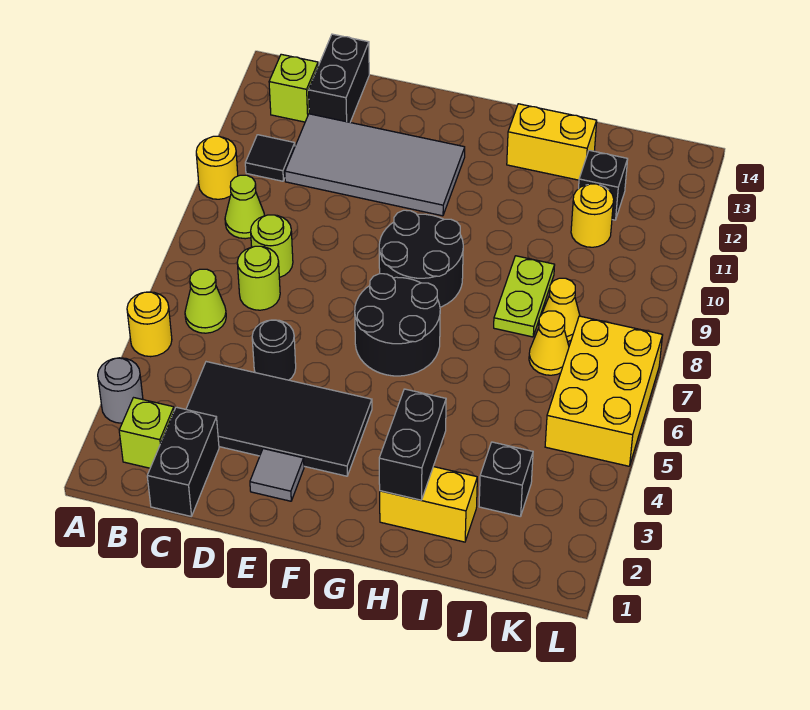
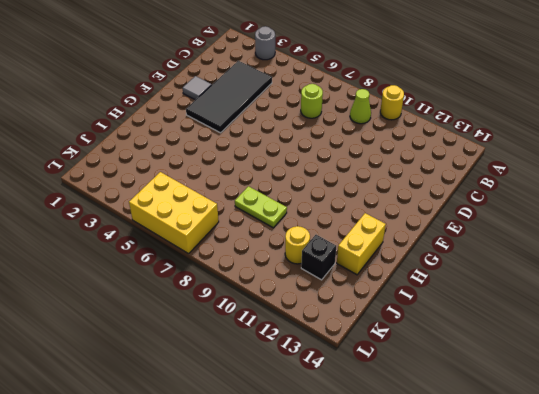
none -> yellow round brick A5 level 1
none -> lime brick B2 level 1
none -> lime cone B6 level 1

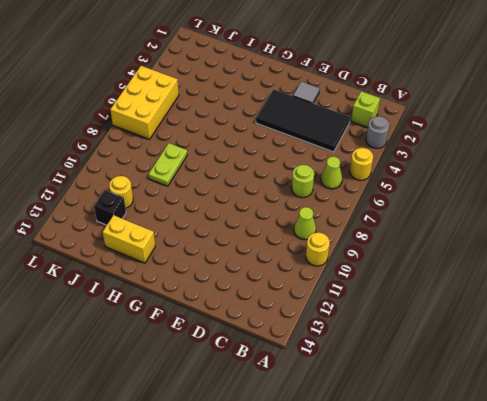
none -> black tile B11 level 1
none -> lime brick B13 level 1
none -> black brick C1:C2 level 1

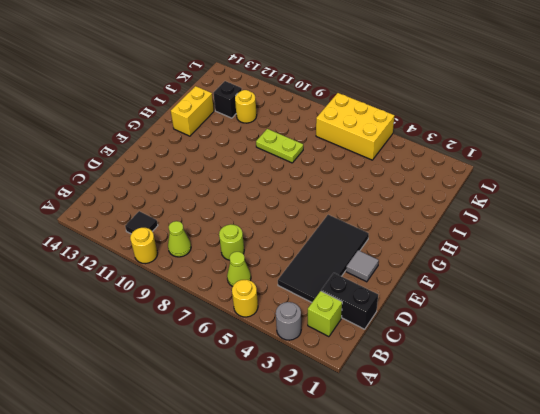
none -> lime brick B13 level 1
none -> lime round brick C8 level 1
none -> grey tile C11:F12 level 1

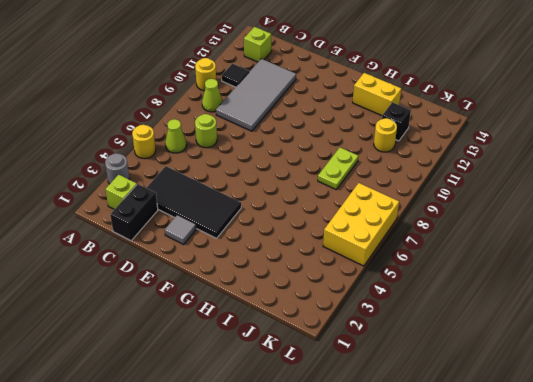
grey tile C9:D12 level 1 -> grey tile C11:F12 level 1
none -> lime round brick C8 level 1
none -> black brick C13:C14 level 1
none -> black round brick D5 level 1

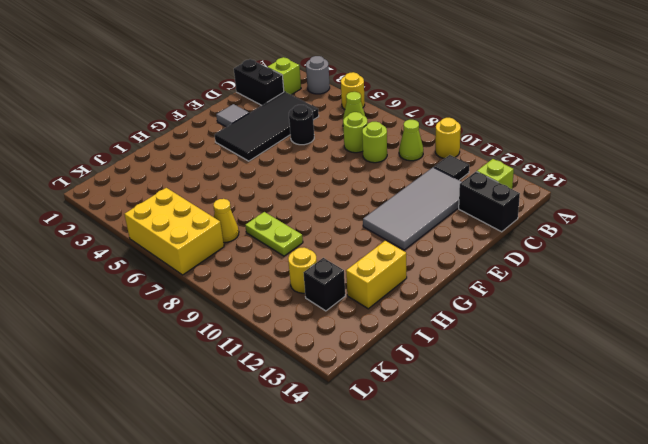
none -> black round brick F6:G7 level 1
none -> black round brick F8:G9 level 1
none -> yellow brick H2:I2 level 1

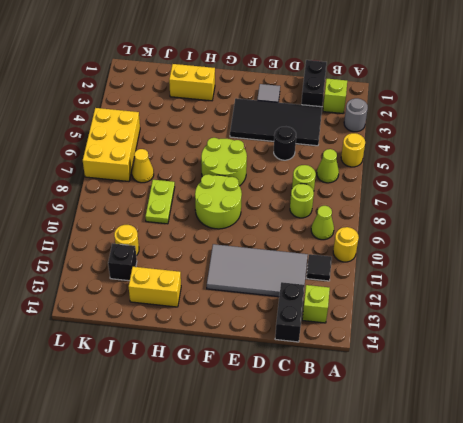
lime round brick F6:G7 level 1 -> black round brick F6:G7 level 1
lime round brick F8:G9 level 1 -> black round brick F8:G9 level 1
none -> black brick J3 level 1
none -> yellow cone J8 level 1
none -> black brick H2:H3 level 2

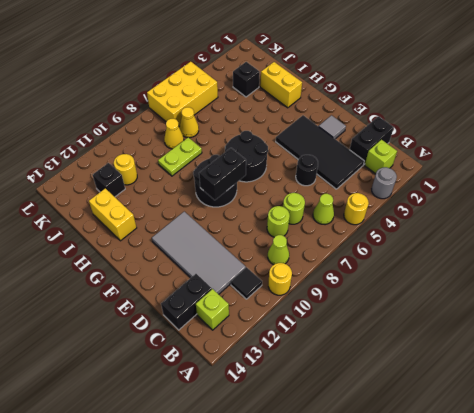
black brick F8:F9 level 2 -> black brick H2:H3 level 2

